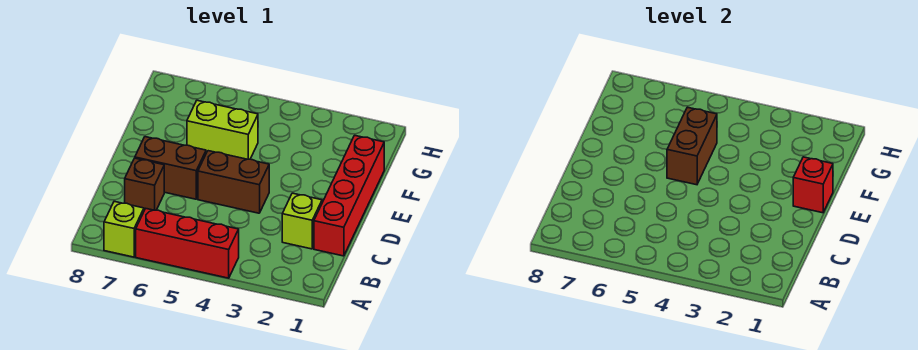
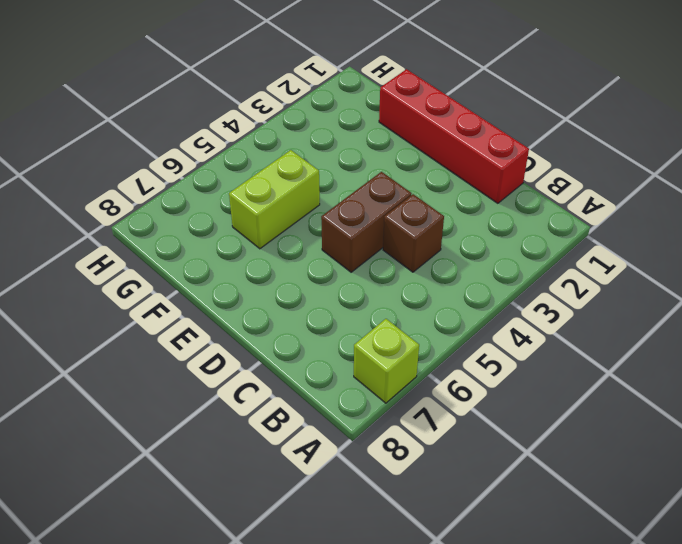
brown brick C4 level 1 -> brown brick C7 level 1
none -> red brick A4:A6 level 1
none -> lime brick C2 level 1

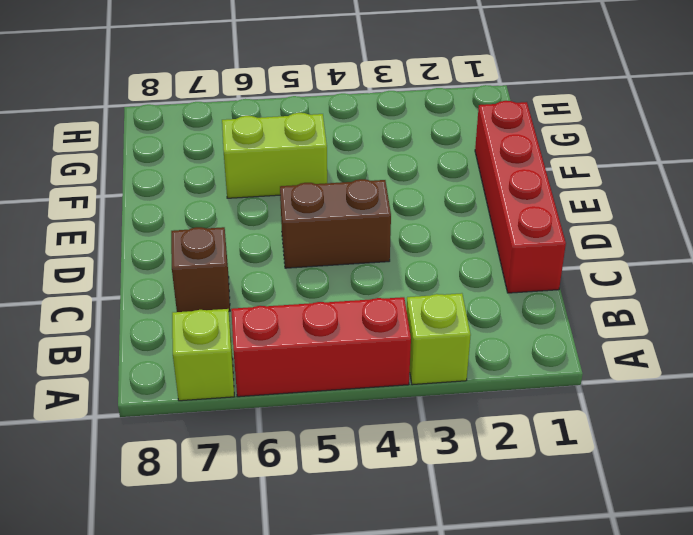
lime brick A3 level 1 -> lime brick C2 level 1
none -> brown brick D6:D7 level 1
none -> red brick E1 level 2

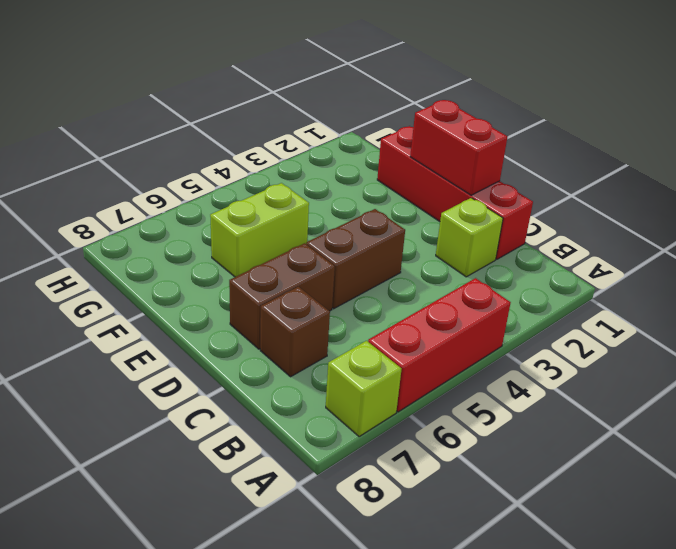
red brick D1:E1 level 2 -> red brick E1 level 2
none -> brown brick E5:F5 level 2

